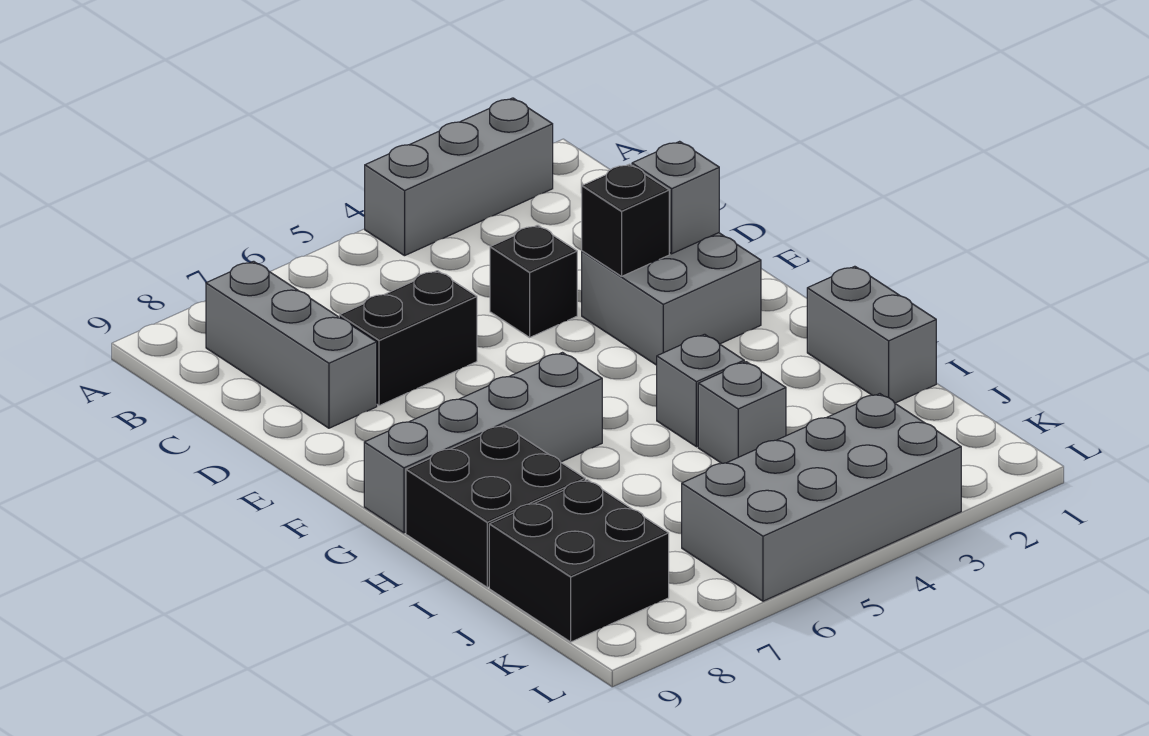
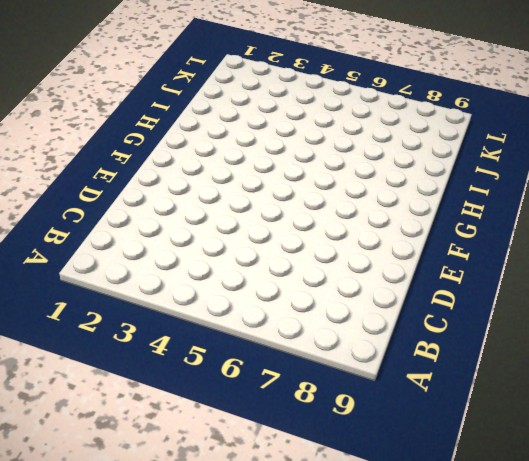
none -> grey brick A2:A4 level 1
none -> grey brick B8:D8 level 1
none -> black brick D4 level 1

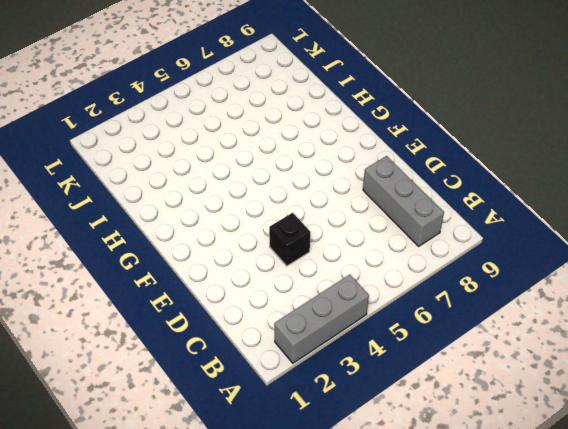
none -> black brick D6:D7 level 1
none -> grey brick E2:F3 level 1
none -> grey brick G6:G9 level 1

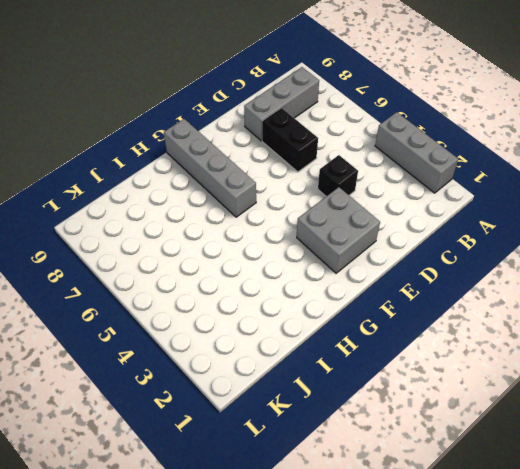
none -> grey brick H1:I1 level 1
none -> grey brick H4 level 1
none -> black brick H8:I9 level 1

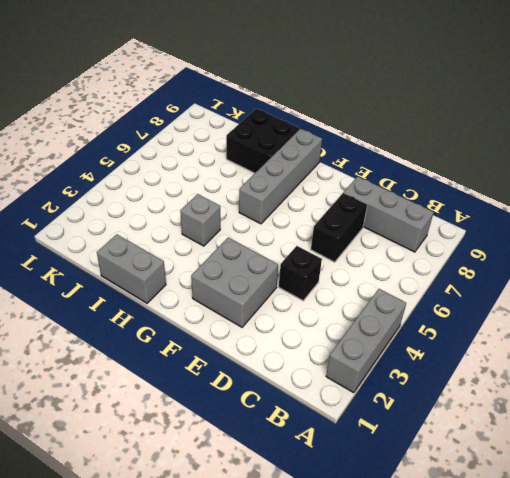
none -> grey brick I4 level 1
none -> black brick J8:K9 level 1
none -> grey brick K3:L6 level 1

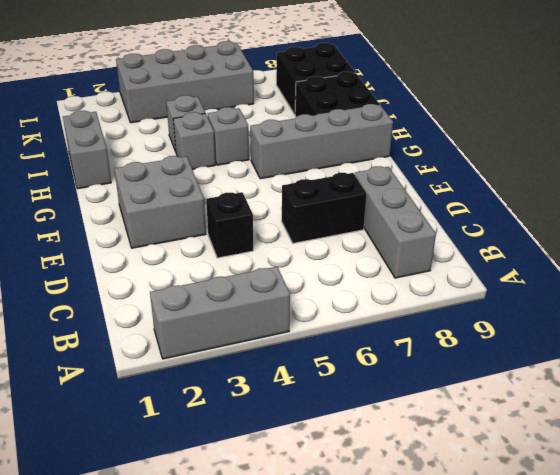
grey brick H5 level 1 -> grey brick E2 level 2
none -> black brick E3 level 2

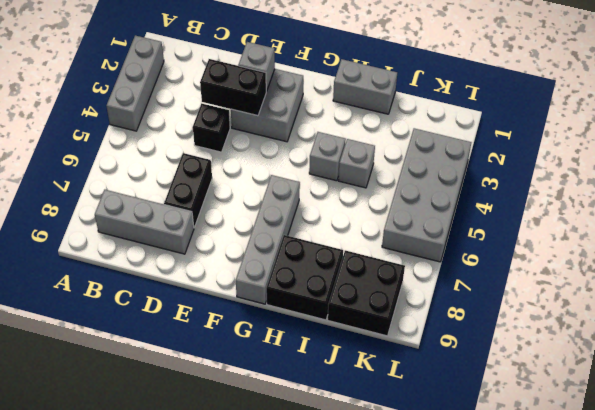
black brick D3:E3 level 2 -> black brick E3 level 2

